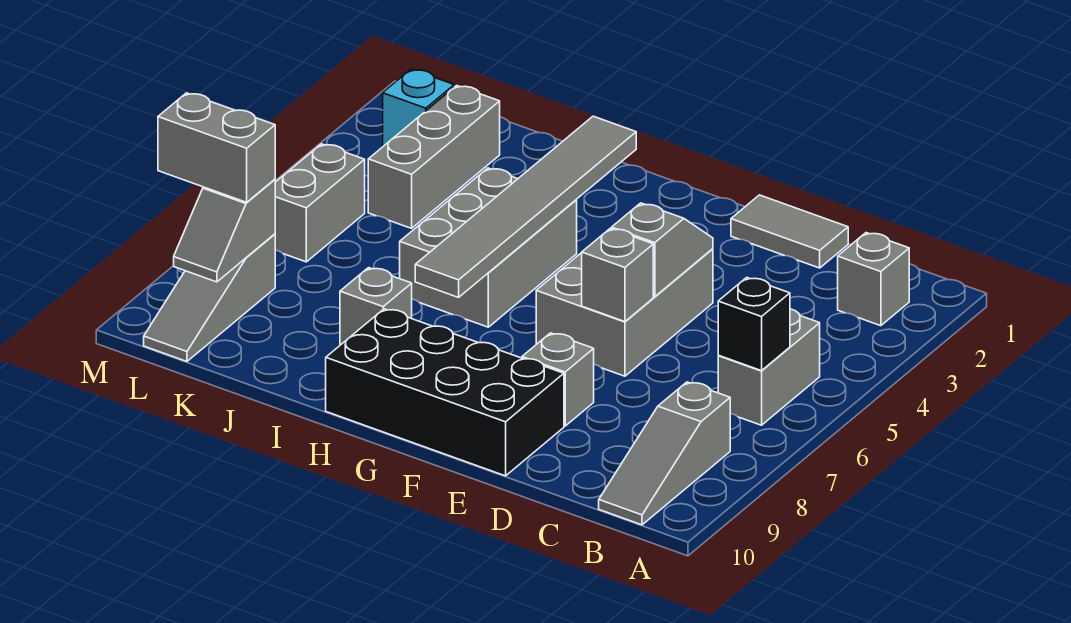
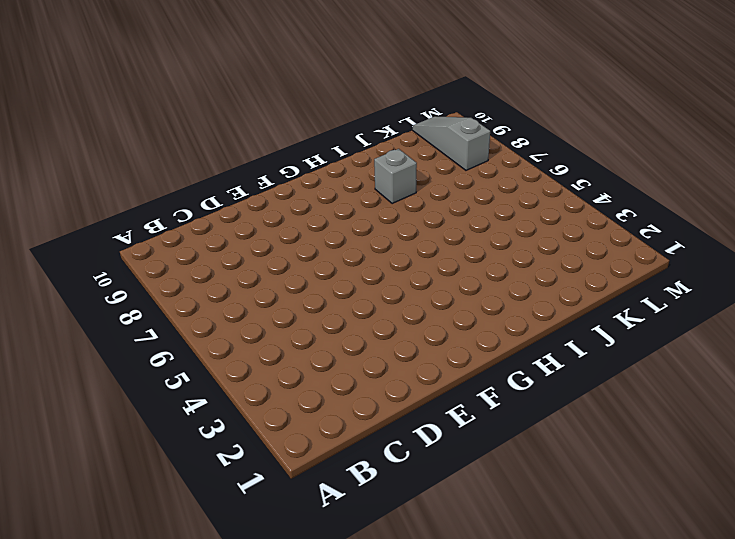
none -> grey brick B2 level 1
none -> grey brick B5:B6 level 1
none -> grey slope B8:B10 level 1 top 8

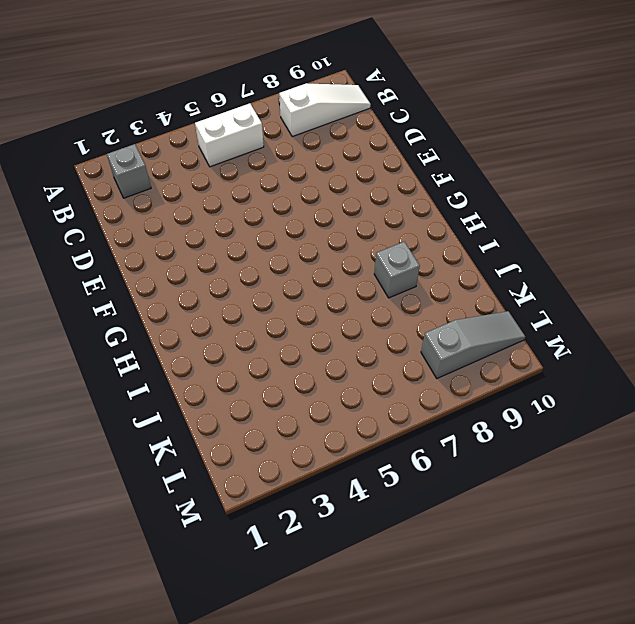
white brick B5:B6 level 1 -> grey brick B5:B6 level 1
white slope B8:B10 level 1 top 8 -> grey slope B8:B10 level 1 top 8
none -> grey tile D1:E1 level 1
none -> grey brick E4:F6 level 1
none -> grey brick E8 level 1

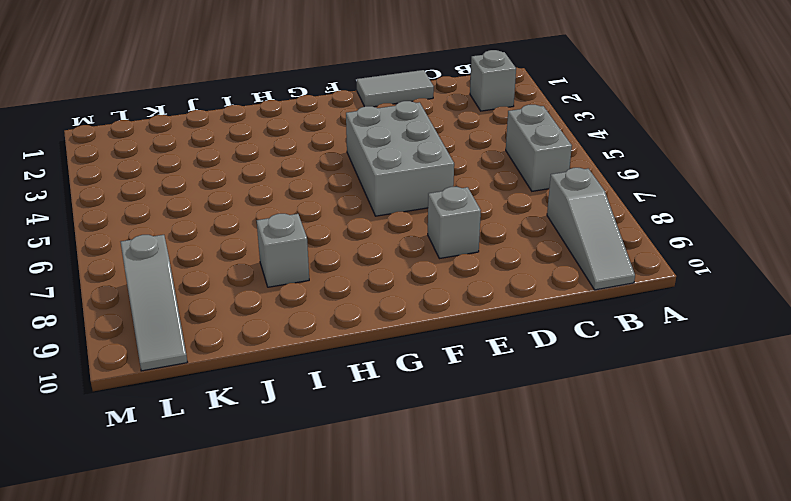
none -> black brick E9:H10 level 1
none -> grey brick H4:I6 level 1
none -> grey brick K2:K4 level 1

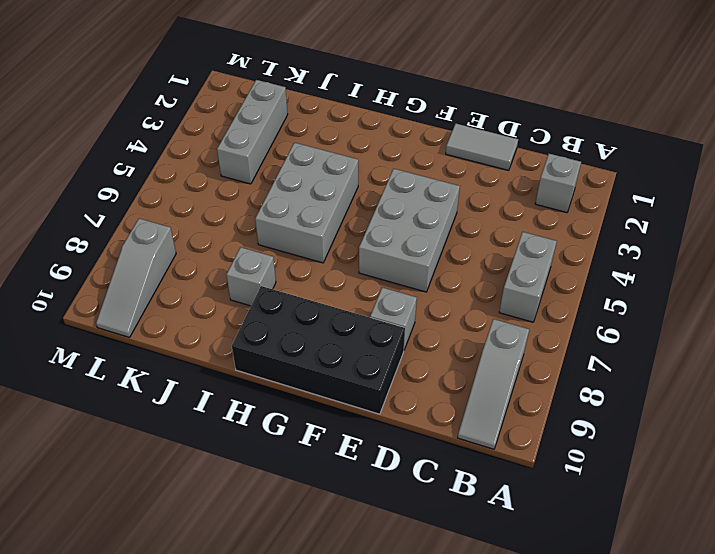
none -> cyan brick L2 level 1
none -> grey brick L5:L6 level 1
none -> black brick B6 level 2

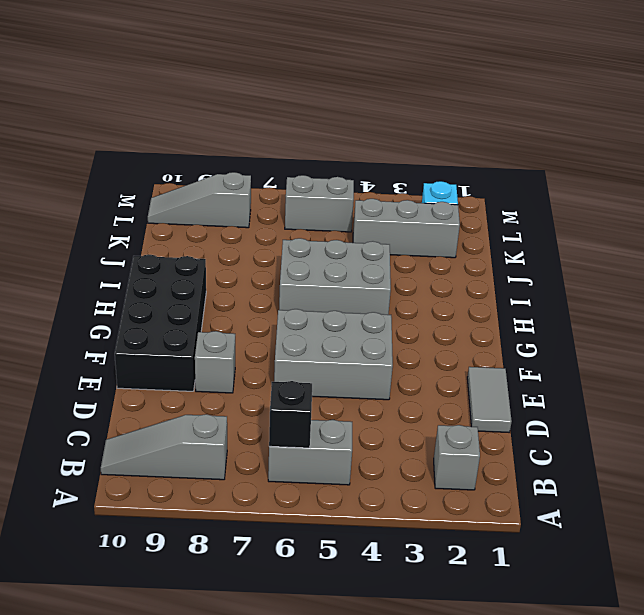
none -> grey brick I8 level 1
none -> grey slope E4:E5 level 2 top 5
none -> grey brick E6 level 2

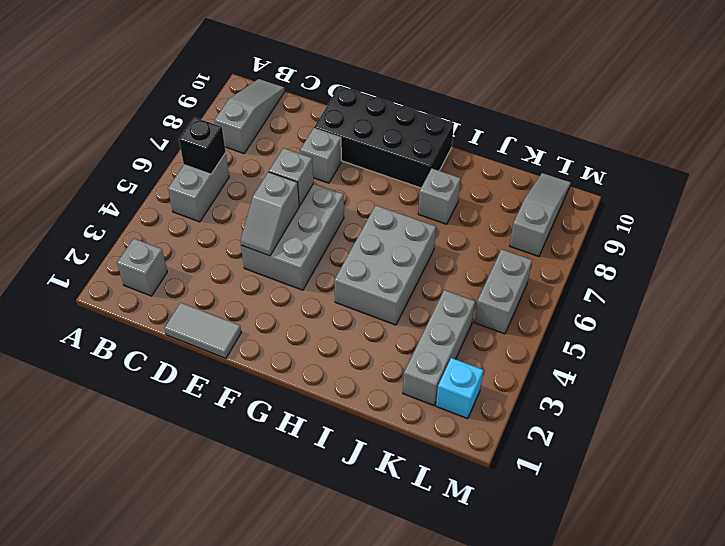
none -> grey tile H2:H7 level 2
none -> grey slope L8:L9 level 2 top 8
none -> grey brick L8:M8 level 3

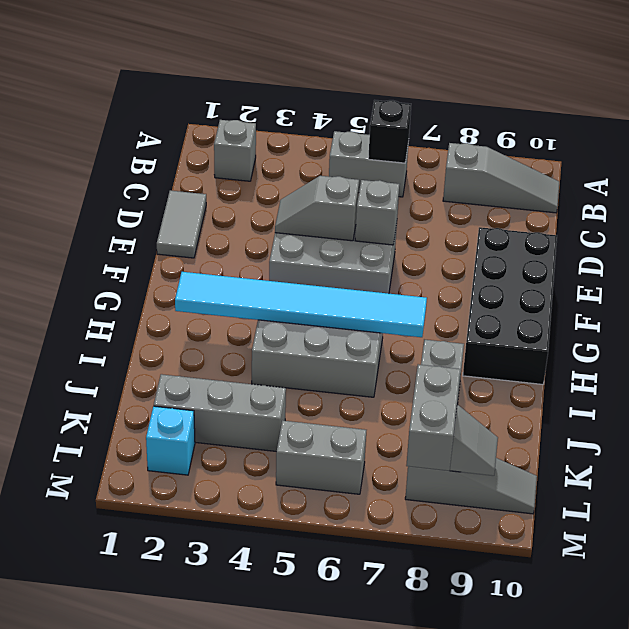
cyan tile H2:H7 level 2 -> grey tile H2:H7 level 2
none -> grey brick E8 level 1

